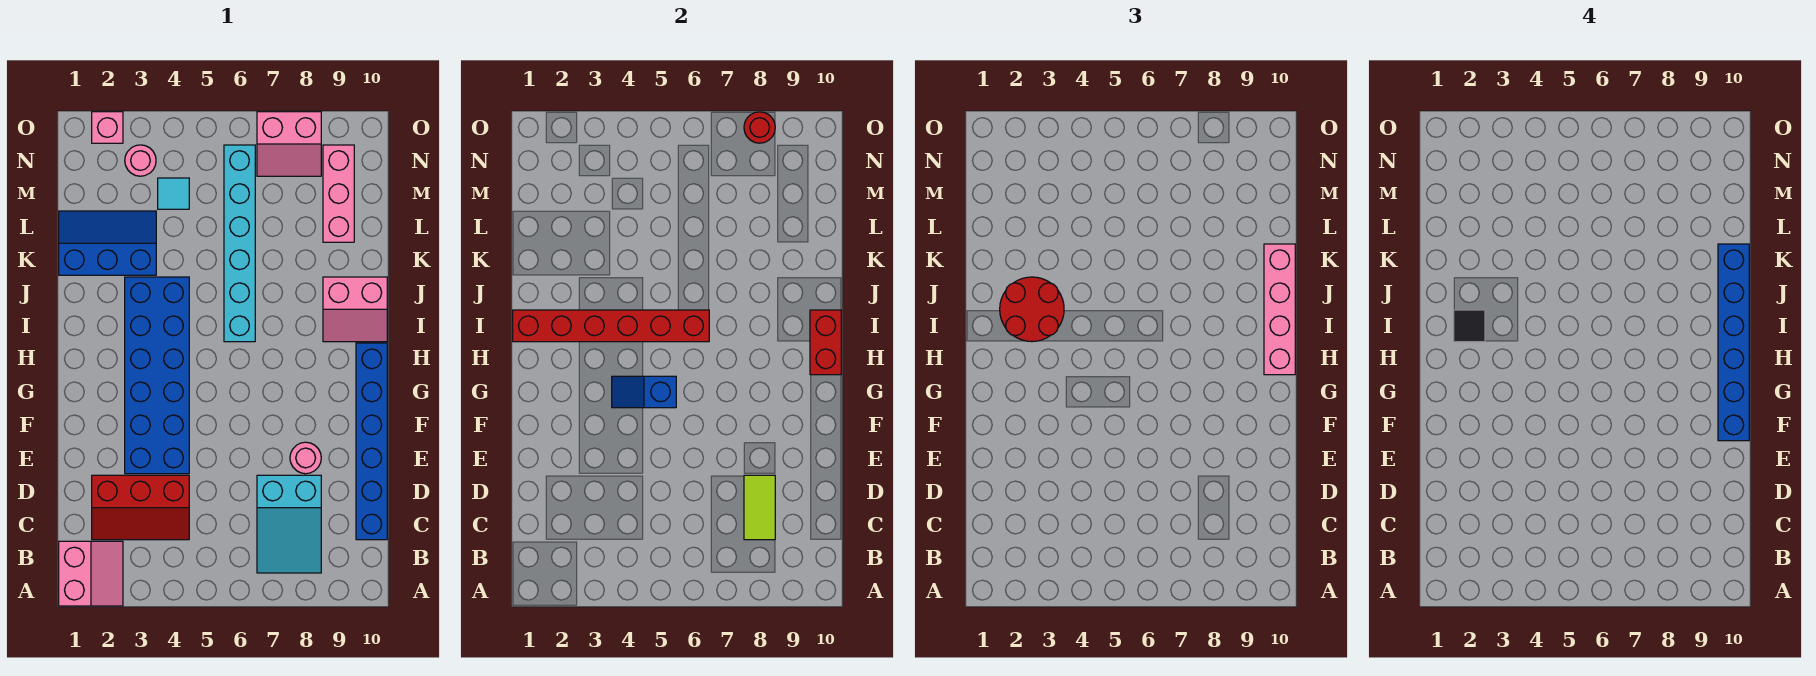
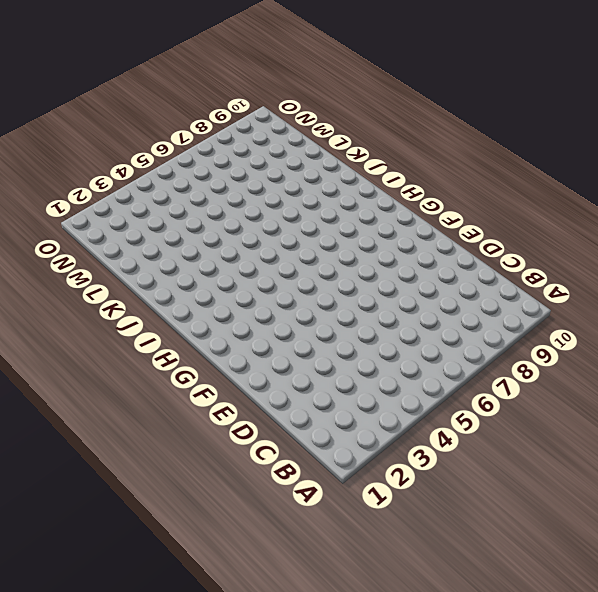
none -> pink slope A1:B2 level 1 top 1
none -> cyan slope B7:D8 level 1 top D
none -> red slope C2:D4 level 1 top D

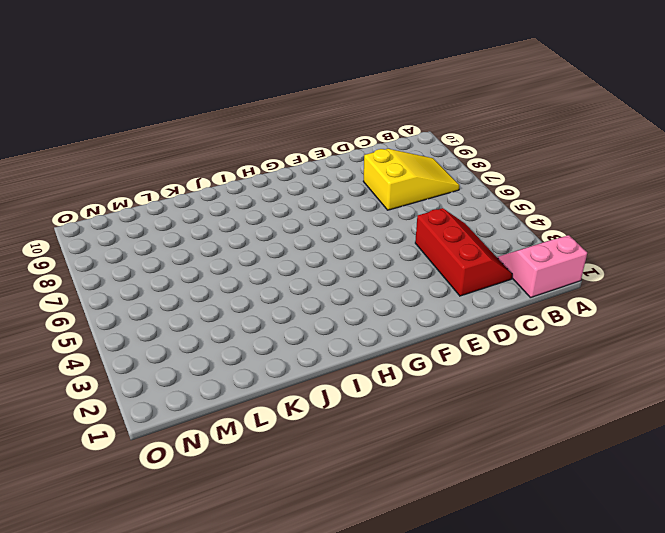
yellow slope B7:D8 level 1 top D -> cyan slope B7:D8 level 1 top D
none -> blue brick C10:H10 level 1
none -> blue brick E3:J4 level 1
none -> pink round brick E8 level 1

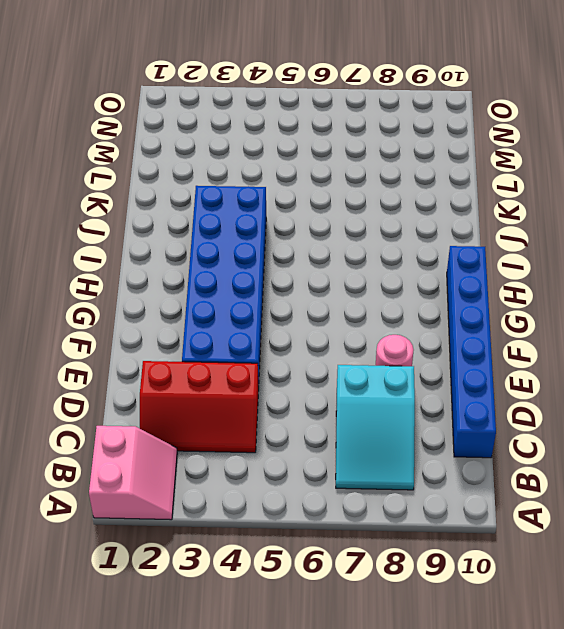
none -> cyan brick I6:N6 level 1
none -> pink slope I9:J10 level 1 top J
none -> blue slope K1:L3 level 1 top K

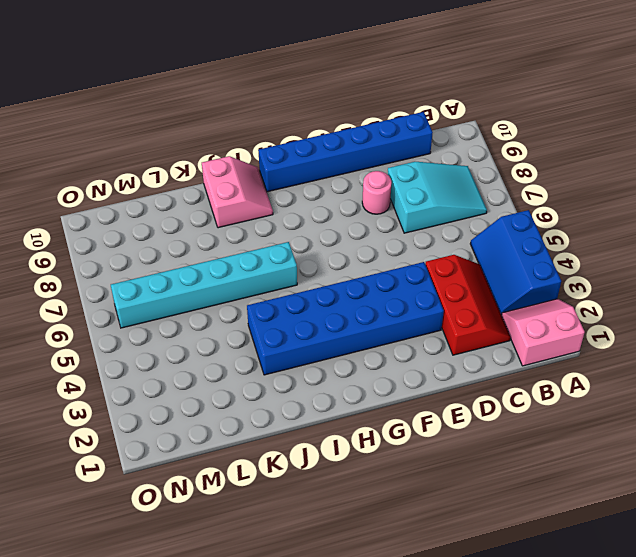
blue slope A3:B5 level 1 top A -> blue slope K1:L3 level 1 top K
none -> pink brick L9:N9 level 1
none -> cyan tile M4 level 1
none -> pink round brick N3 level 1

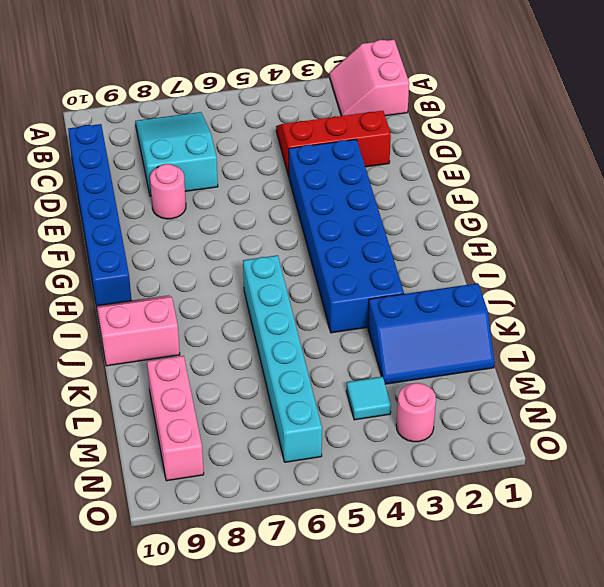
none -> pink slope N7:O8 level 1 top O
none -> pink brick O2 level 1
none -> lime tile C8:D8 level 2

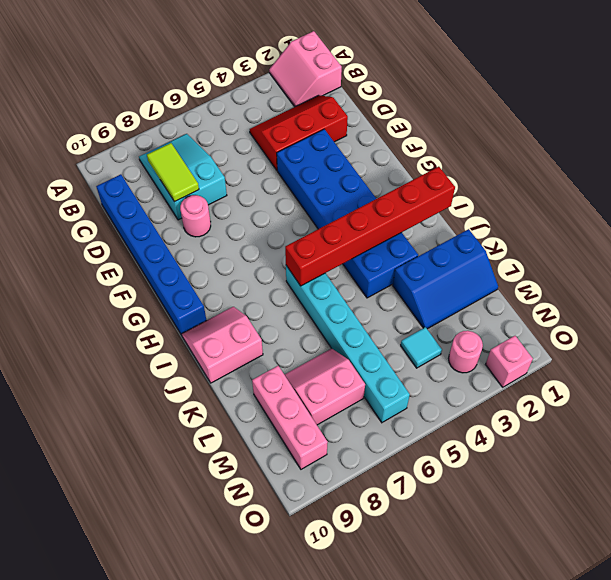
pink slope L7:M8 level 1 top M -> pink slope N7:O8 level 1 top O
none -> blue slope G4:G5 level 2 top 5
none -> red brick H10:I10 level 2
none -> red round brick O8 level 2

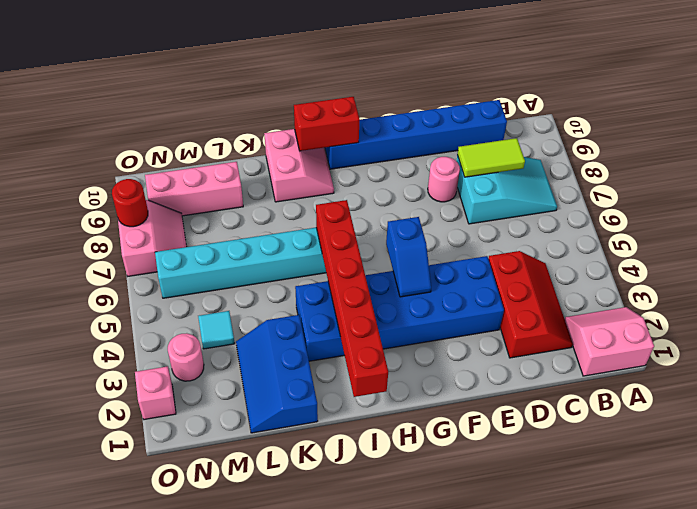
none -> pink brick H10:K10 level 3
none -> red round brick I2:J3 level 3
none -> blue brick F10:K10 level 4

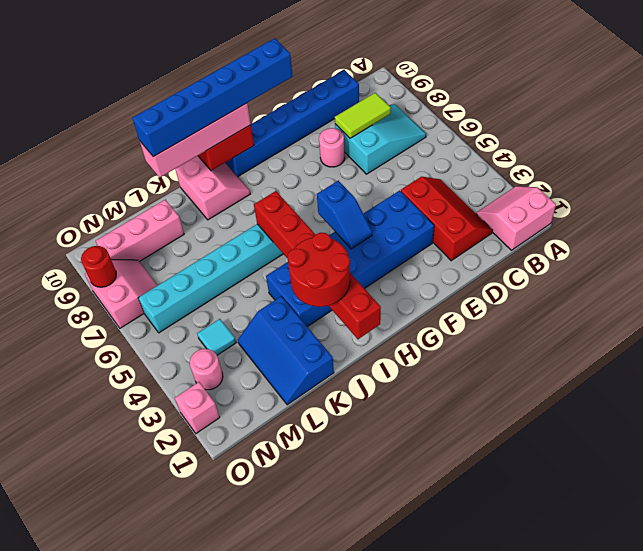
none -> black tile I2 level 4

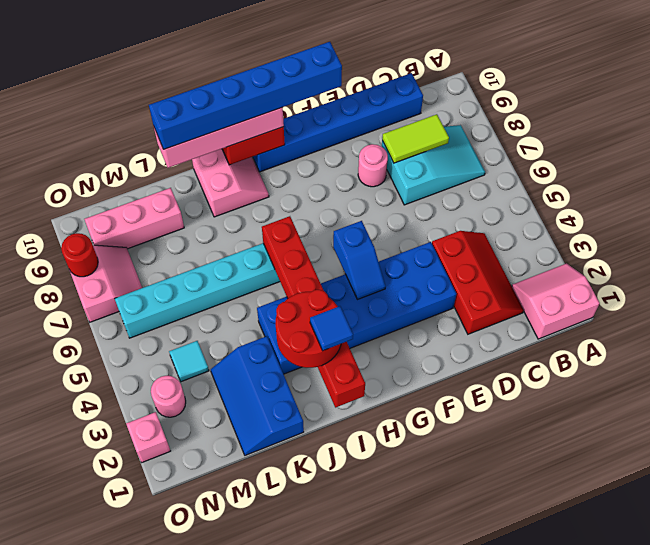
blue tile I2 level 4 -> black tile I2 level 4

